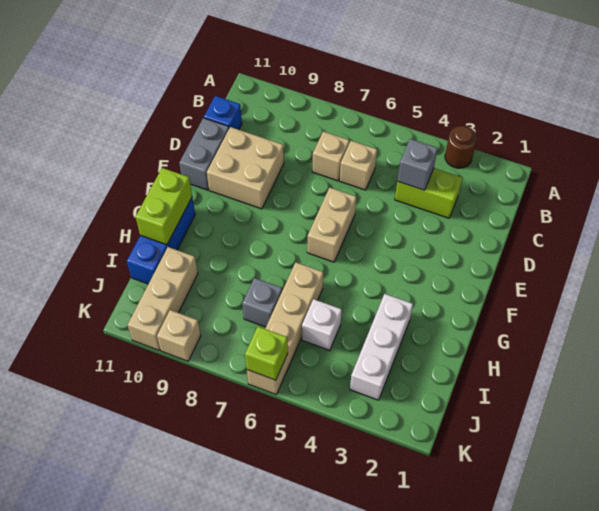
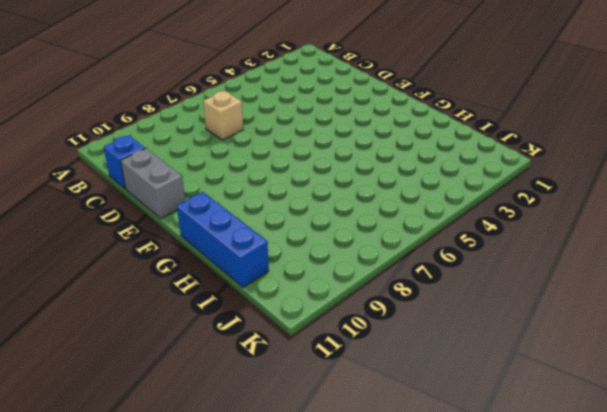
none -> brown round brick A3 level 1
none -> lime brick C3:C4 level 1
none -> tan brick C6 level 1

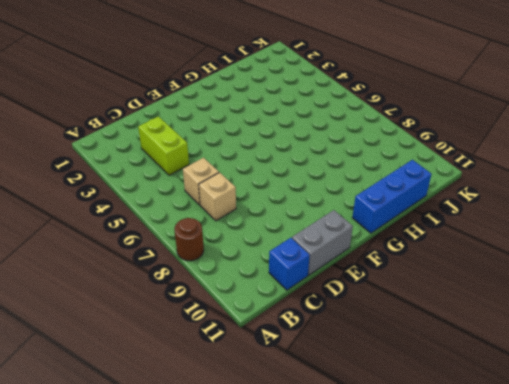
brown round brick A8 level 1 -> brown round brick A3 level 1
none -> tan brick D9:E10 level 1
none -> tan brick E6:F6 level 1
none -> white brick H3:J3 level 1

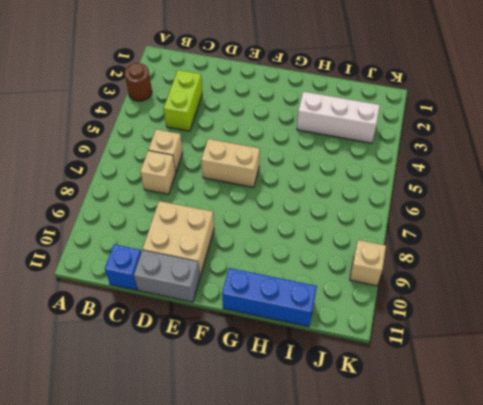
none -> tan brick H6:K6 level 1
none -> white brick I5 level 1
none -> grey brick I7 level 1

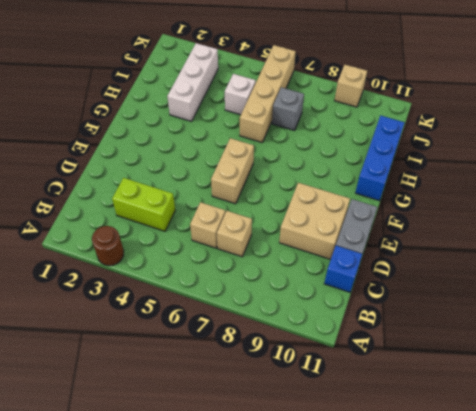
none -> tan brick I10:K10 level 1
none -> grey brick C4 level 2
none -> lime brick G11:H11 level 2

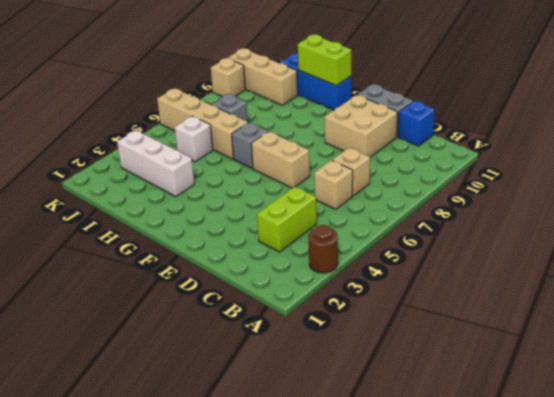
grey brick G6 level 1 -> grey brick C4 level 2
none -> lime brick K6 level 2

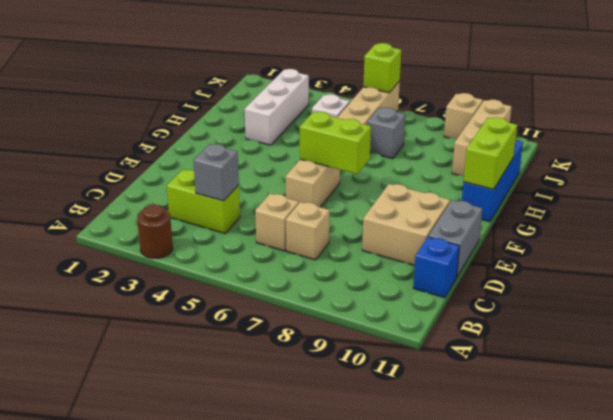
lime brick F6:F7 level 2 -> none

